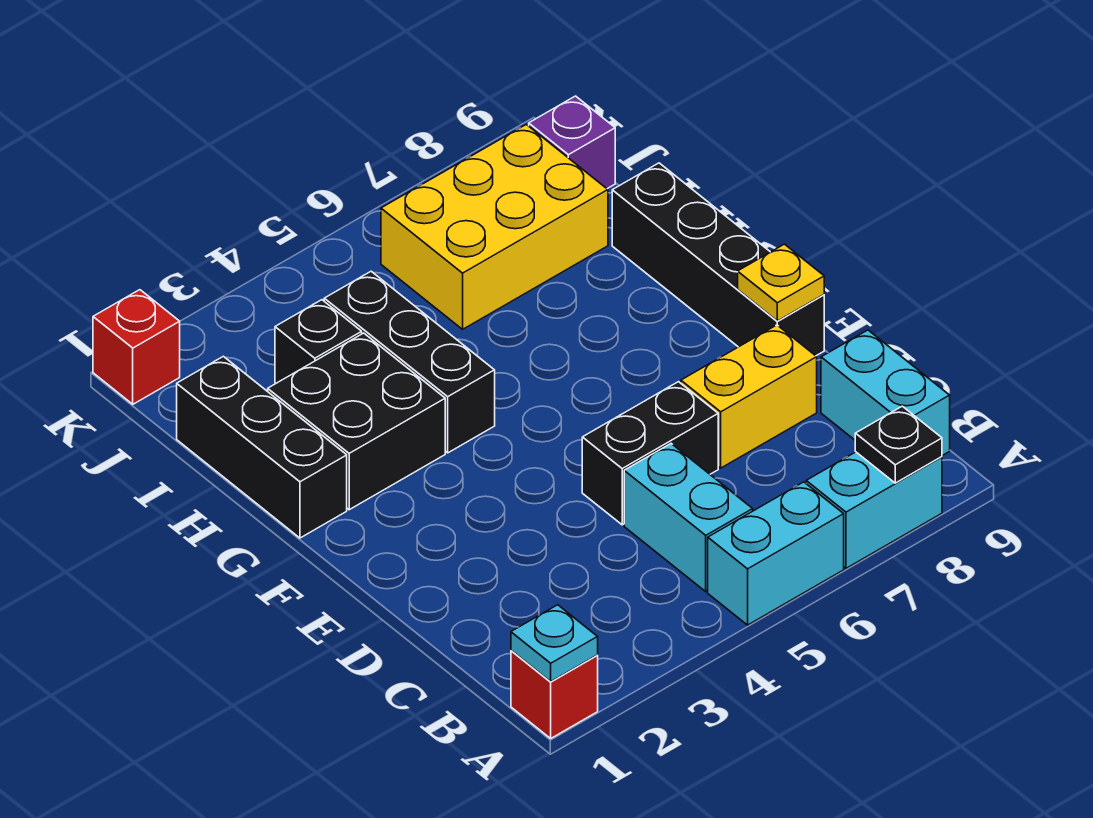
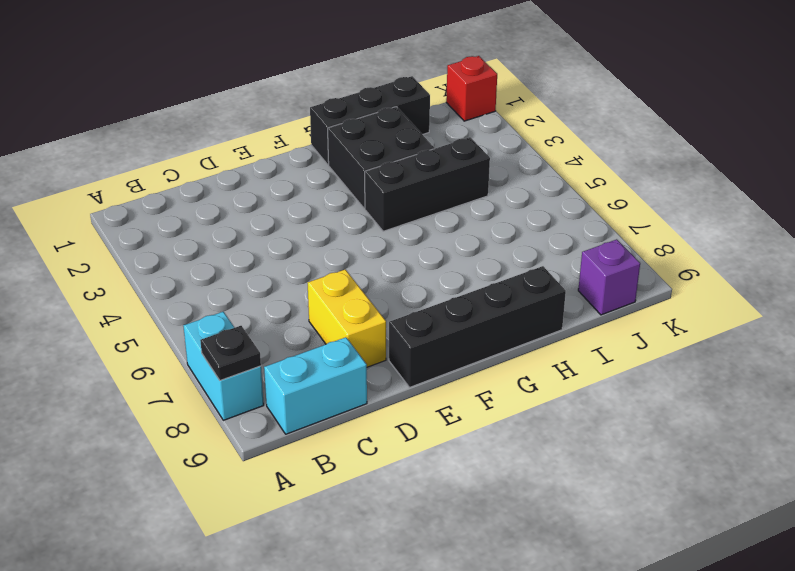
none -> red brick A1 level 1
none -> cyan brick A5:A6 level 1
none -> cyan brick B5:C5 level 1

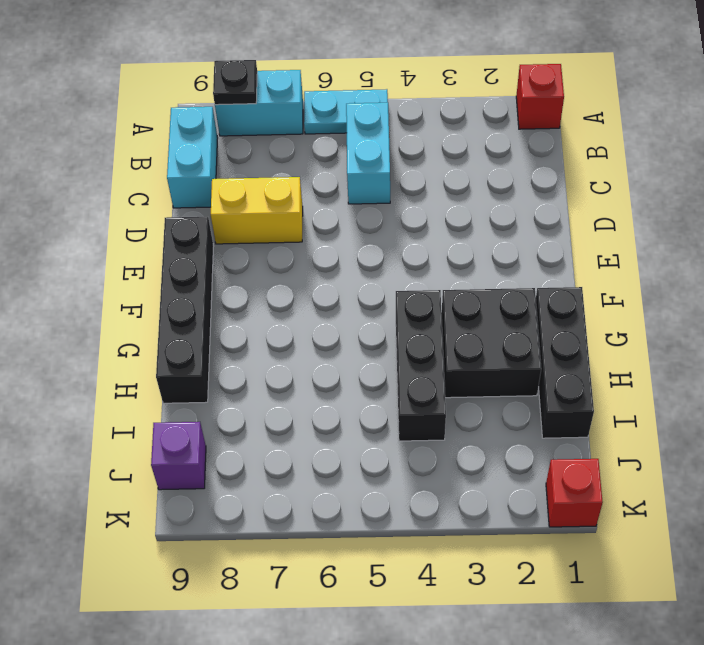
cyan plate A5:A6 level 1 -> cyan brick A5:A6 level 1
none -> black brick D5:D6 level 1
none -> black brick I3 level 1
none -> yellow brick I6:J8 level 1

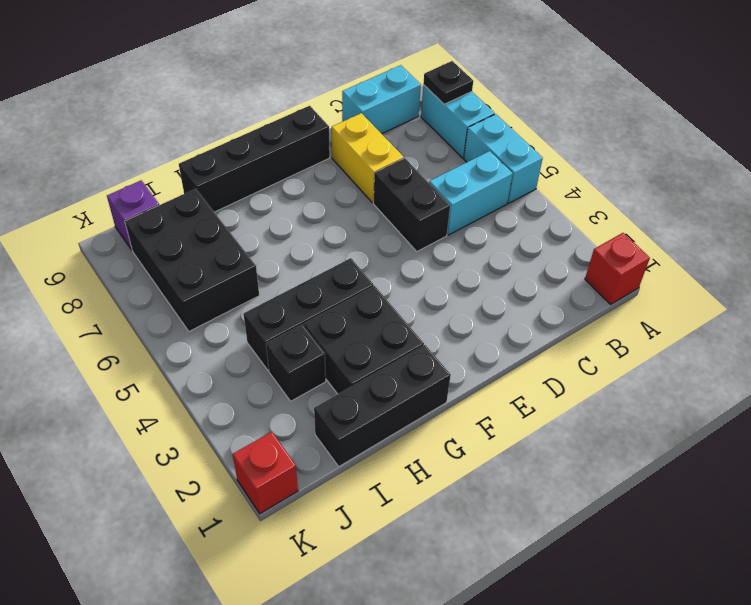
black brick I6:J8 level 1 -> yellow brick I6:J8 level 1
none -> cyan plate A1 level 2
none -> yellow plate E9 level 2

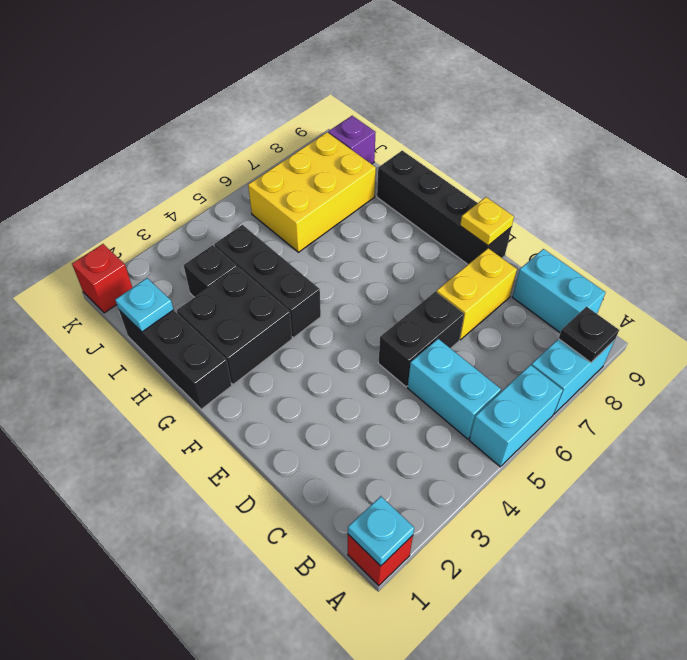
cyan plate I1 level 2 -> none

